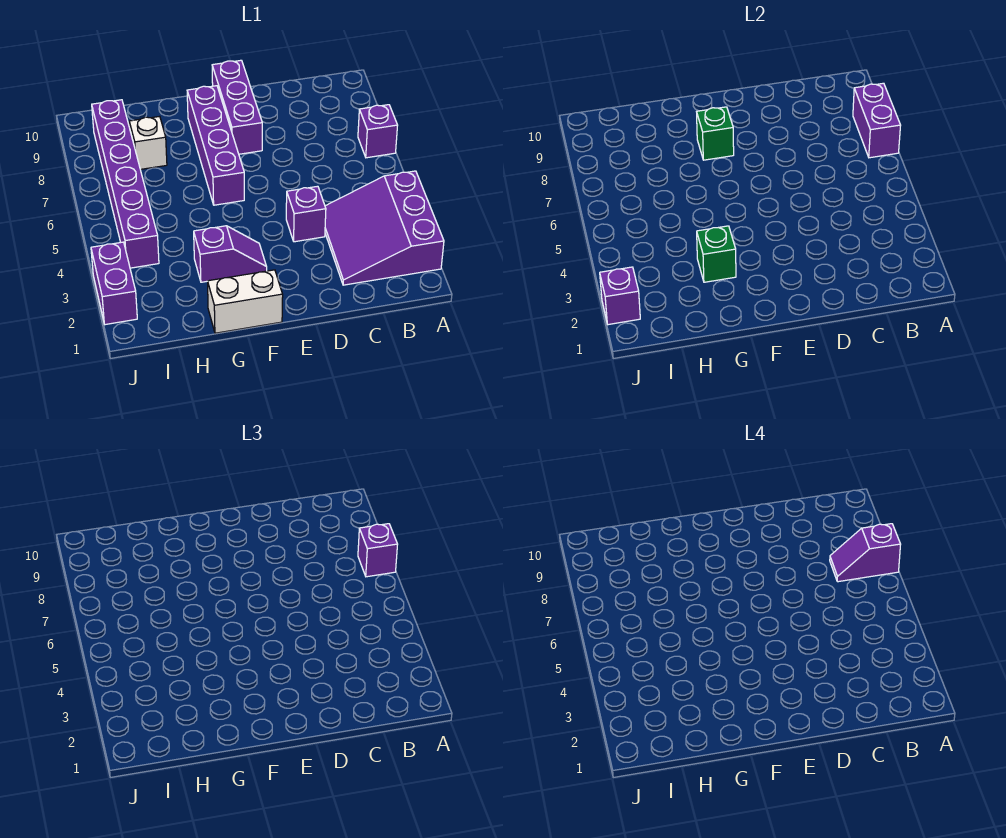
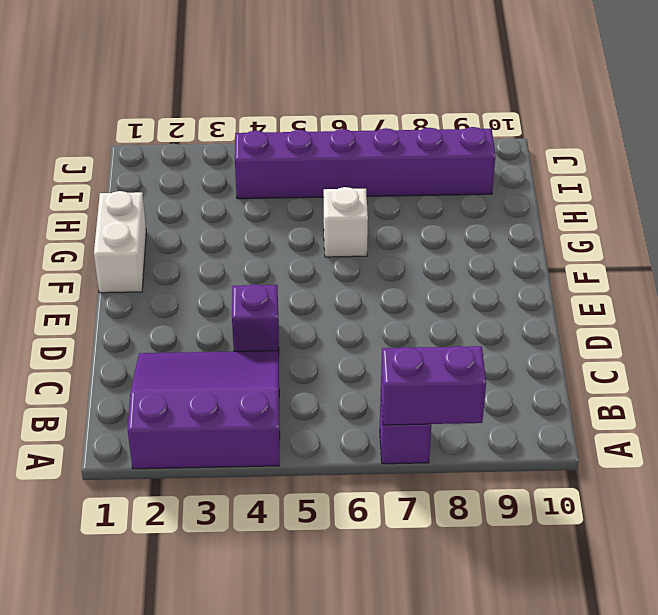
white brick G6 level 1 -> white brick H8 level 1
none -> purple brick E8:E10 level 1
none -> purple slope F3:G3 level 1 top G
none -> purple brick F6:F9 level 1

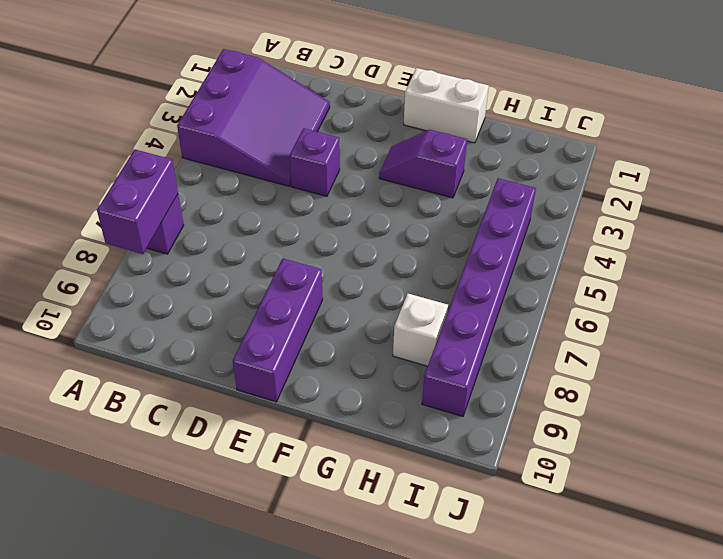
none -> purple brick F6:F9 level 1
none -> purple brick J2:J3 level 1
none -> green brick F8 level 2

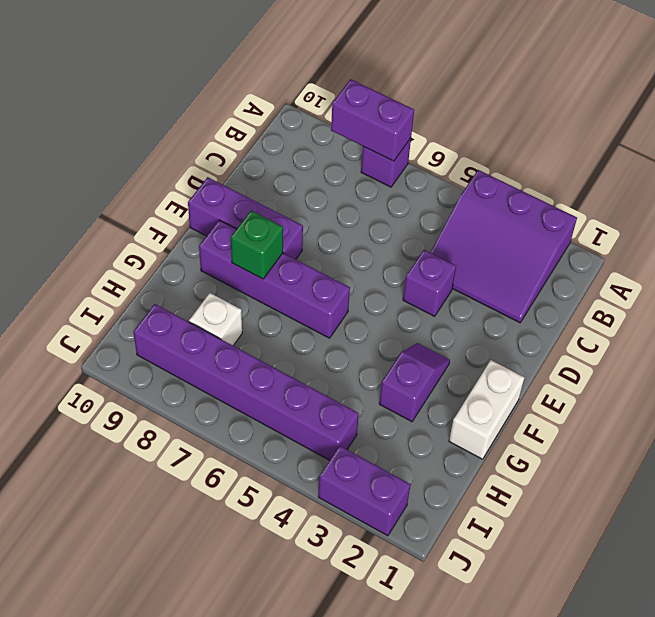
none -> green brick G3 level 2
none -> purple brick J2 level 2
none -> purple brick A7 level 3

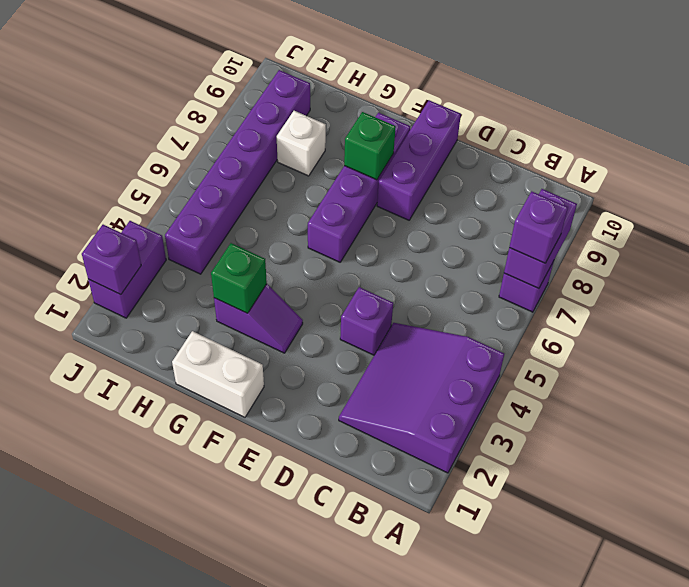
none -> purple slope A7:B7 level 4 top A

